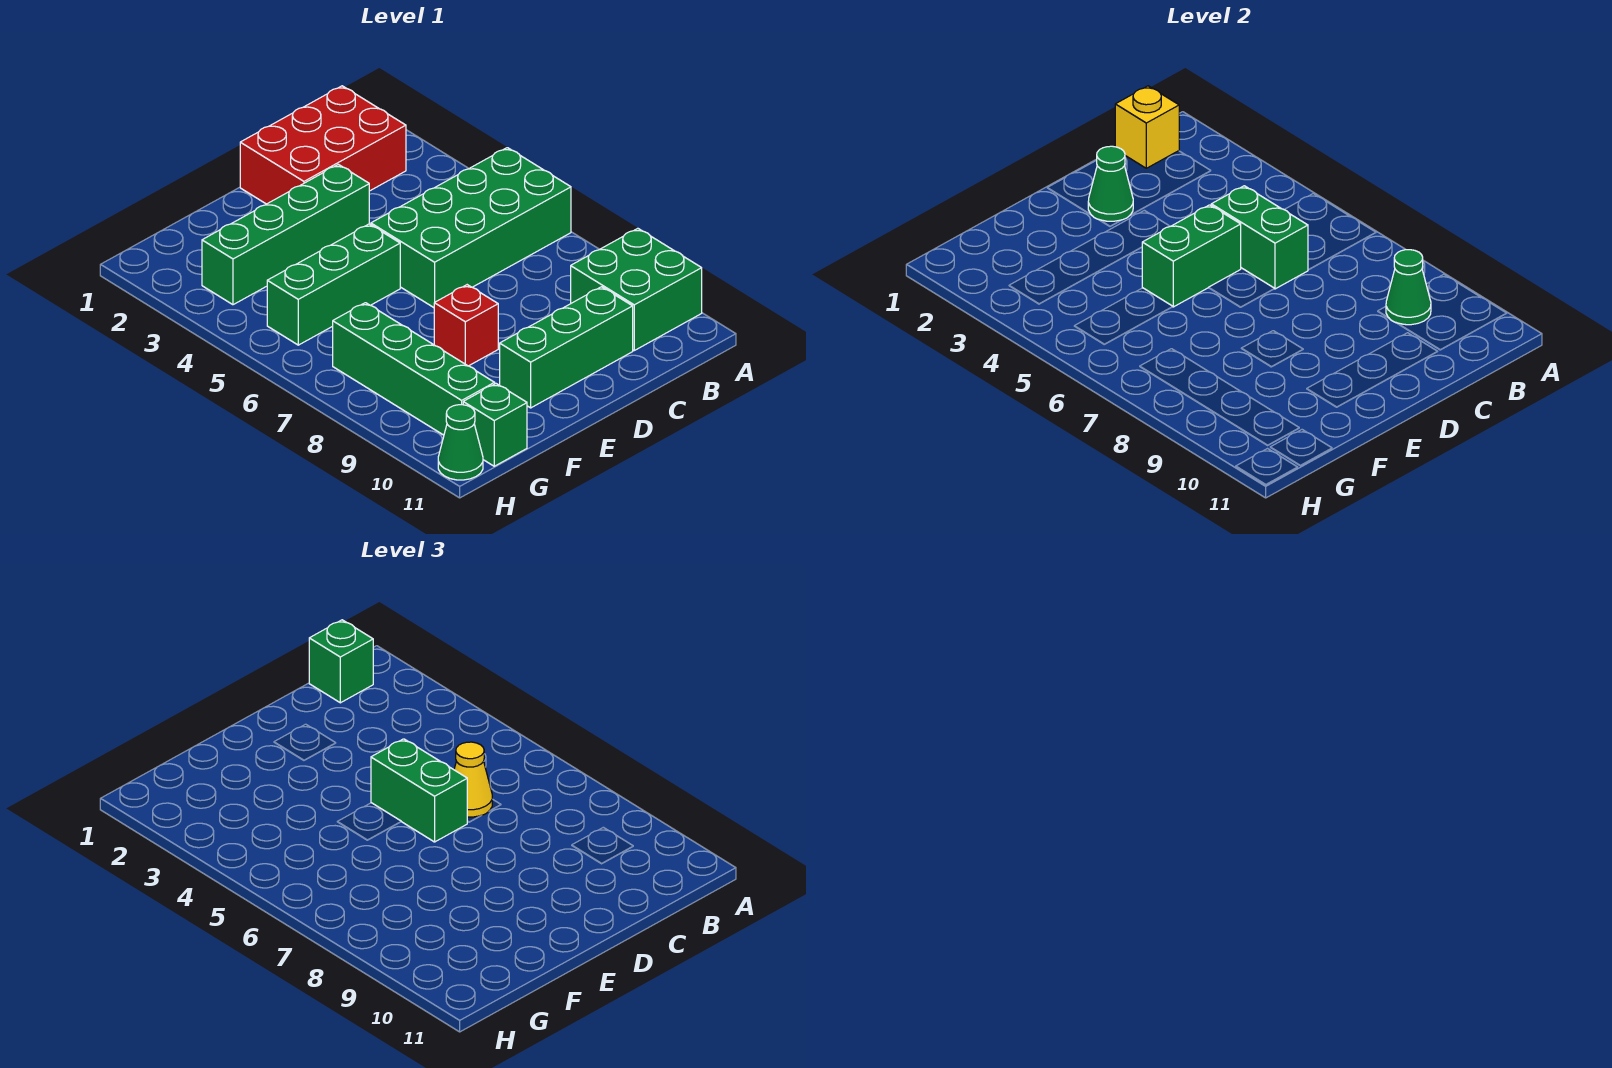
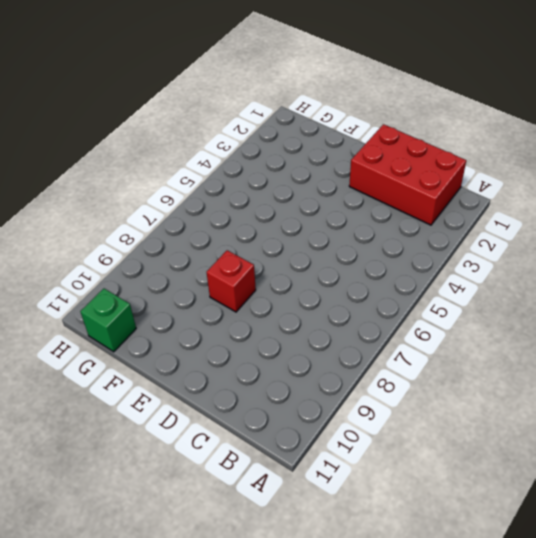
none -> green brick A5:D6 level 1
none -> green brick A9:B10 level 1
none -> green brick C10:E10 level 1

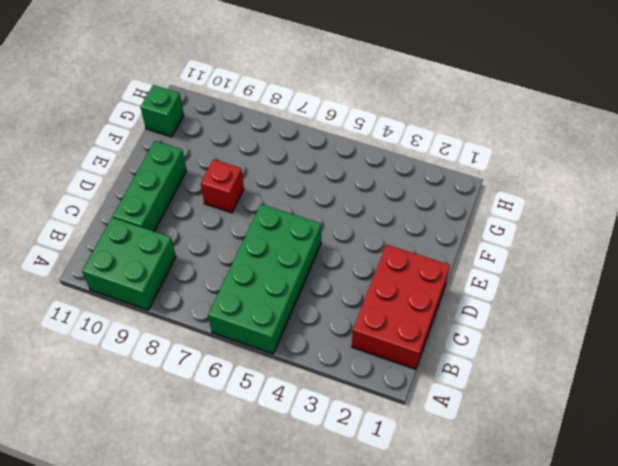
none -> green brick D3:G3 level 1
none -> green brick E5:G5 level 1
none -> green brick G7:G10 level 1

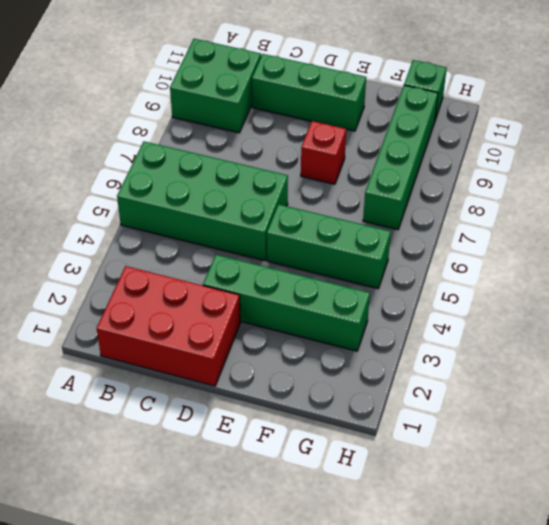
none -> green cone H11 level 1
none -> yellow brick B1 level 2
none -> green cone B9 level 2

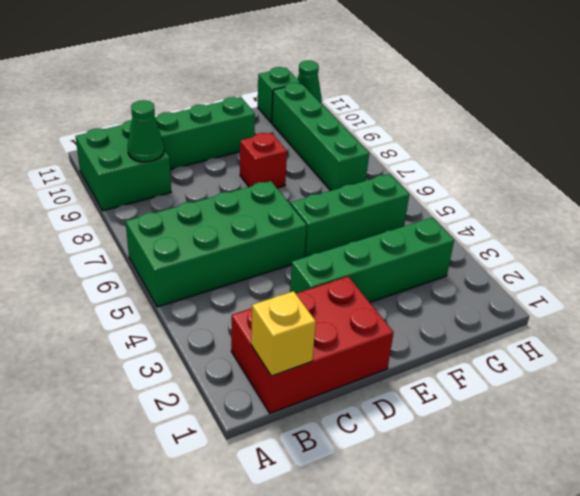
none -> green brick C5:C6 level 2
none -> green cone D2 level 2
none -> green brick D5:E5 level 2

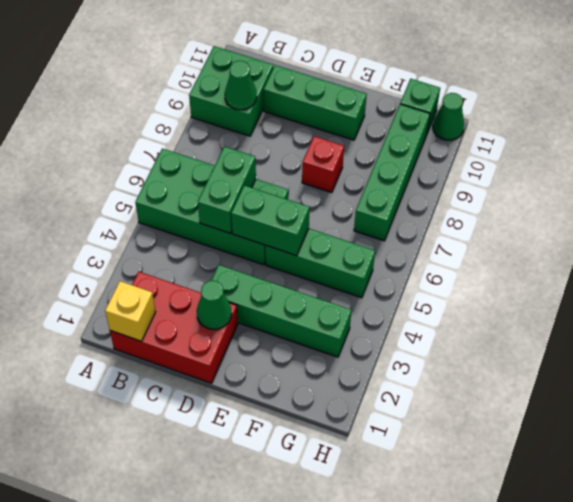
none -> green brick B1 level 3
none -> yellow cone C6 level 3
none -> green brick D5:D6 level 3

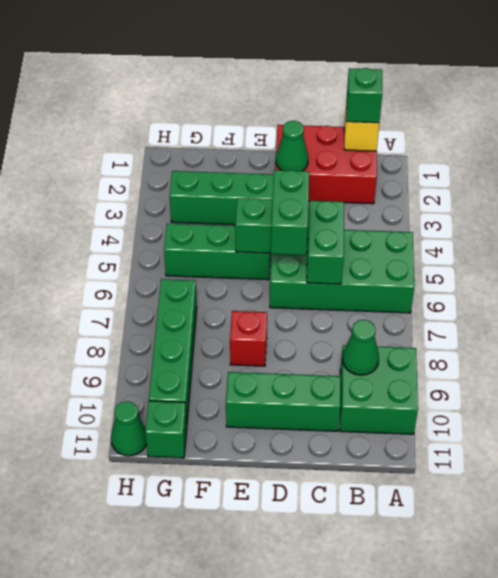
none -> yellow cone C6 level 3

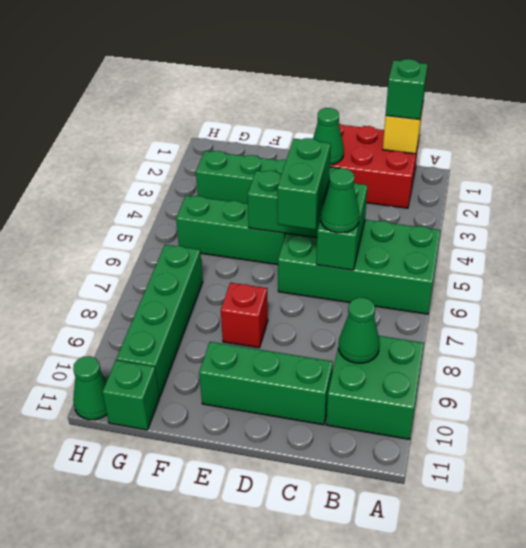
green cone C6 level 3 -> yellow cone C6 level 3

